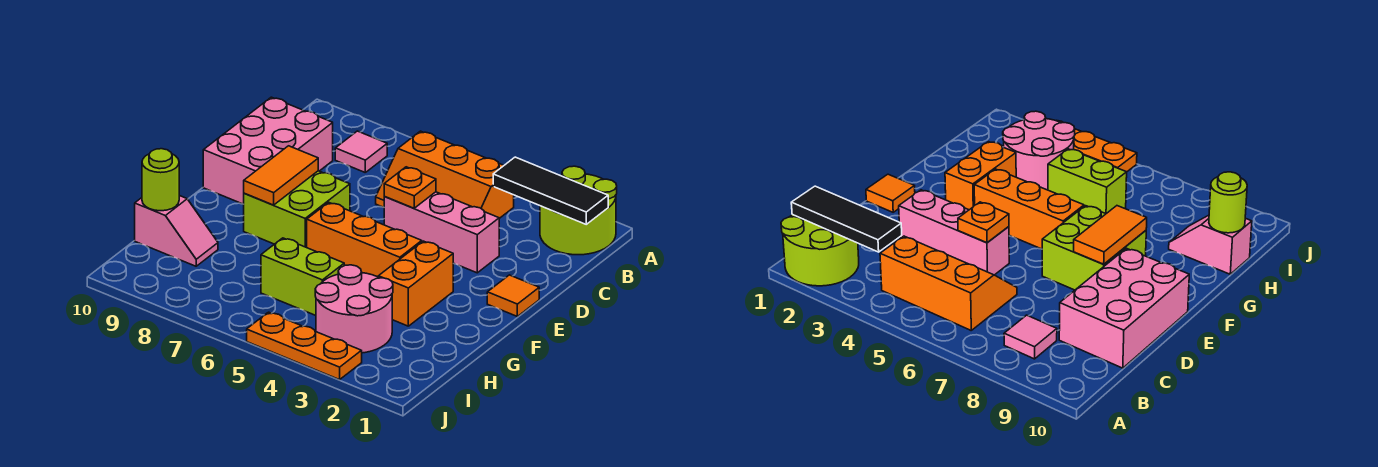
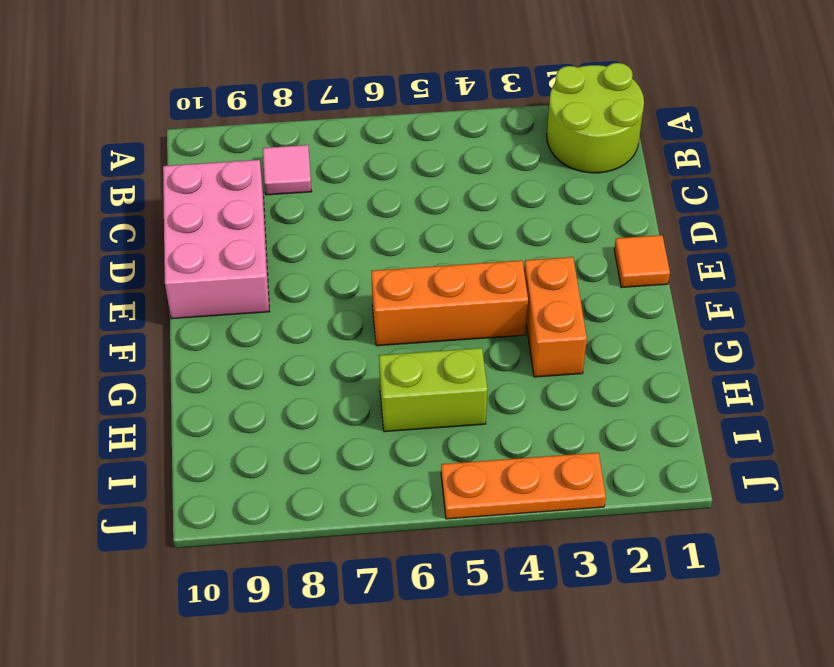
none -> orange slope B4:C6 level 1 top B
none -> pink brick D3:D5 level 1
none -> lime brick E7:F8 level 1

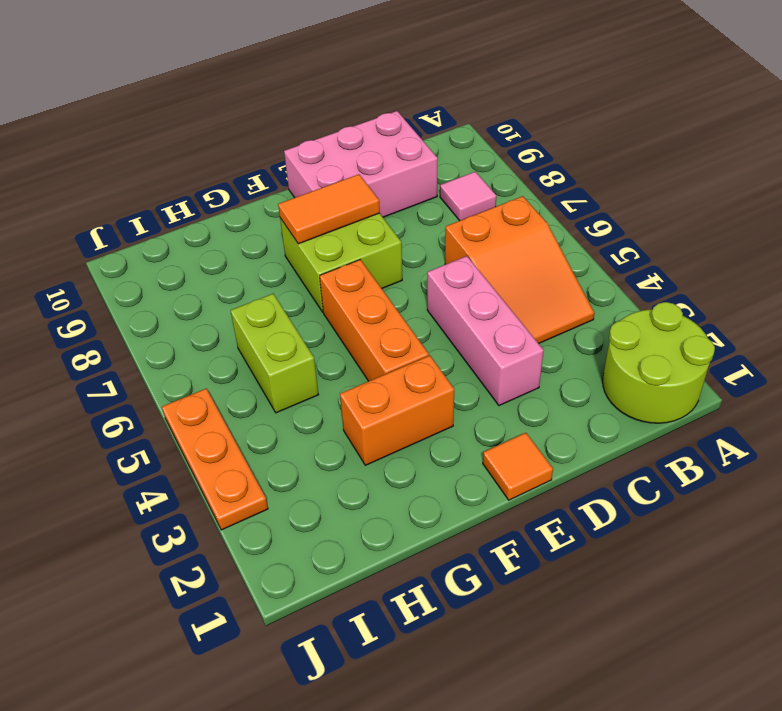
orange slope B4:C6 level 1 top 6 -> orange slope B4:C6 level 1 top B
none -> pink round brick H3:I4 level 1
none -> pink slope H9:H10 level 1 top 10
none -> black tile B1:B3 level 2

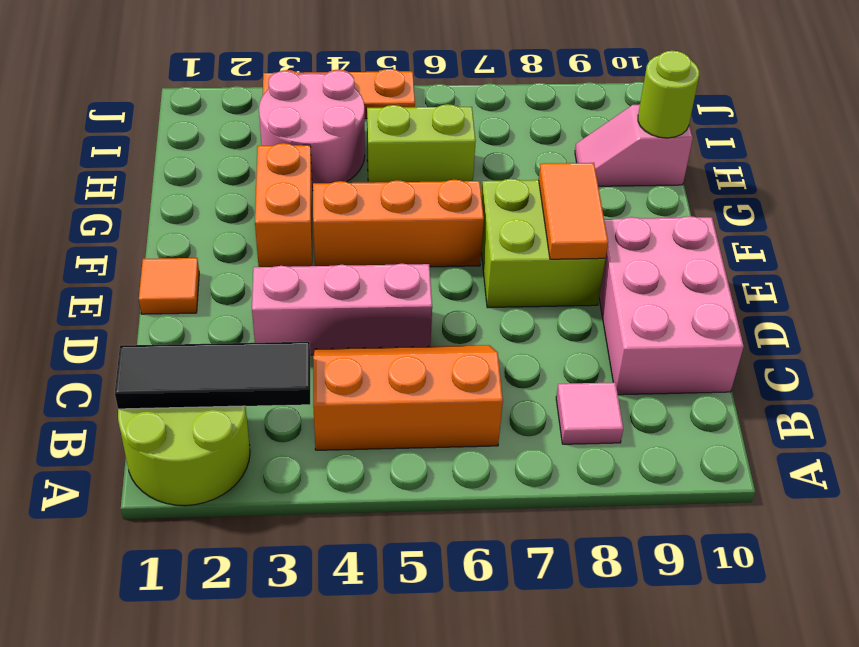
none -> orange plate D5 level 2

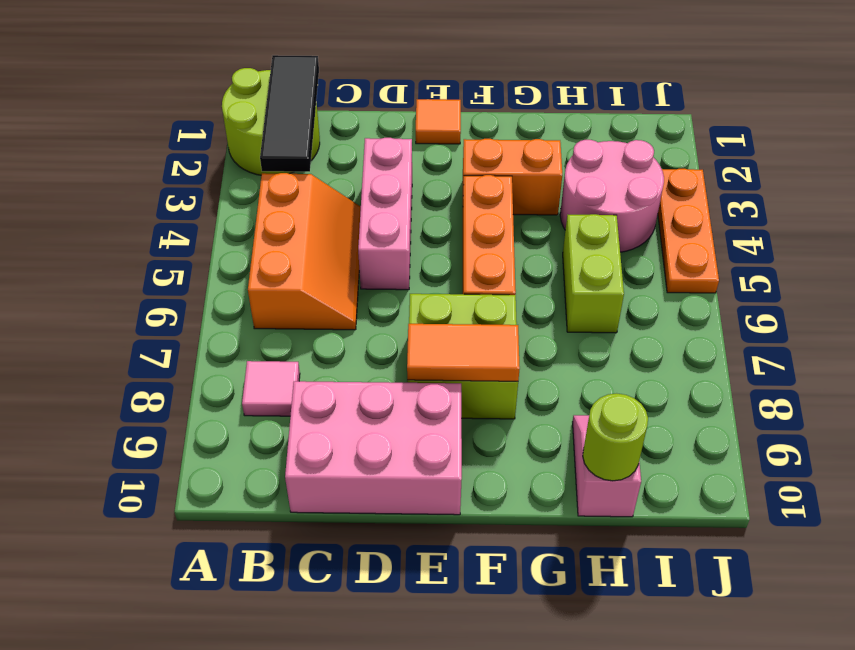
none -> orange plate D5 level 2

